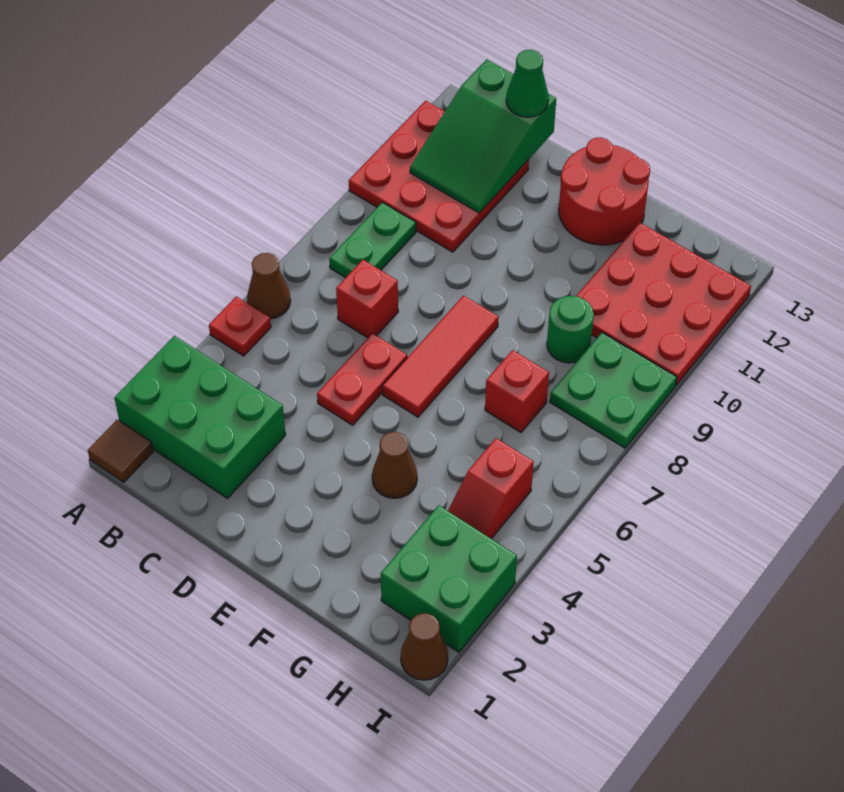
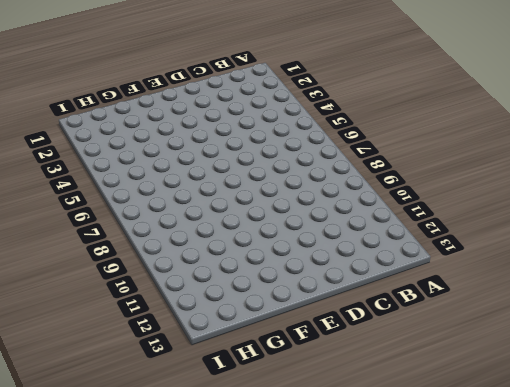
none -> brown tile A1 level 1
none -> green brick A2:C3 level 1
none -> red plate A5 level 1

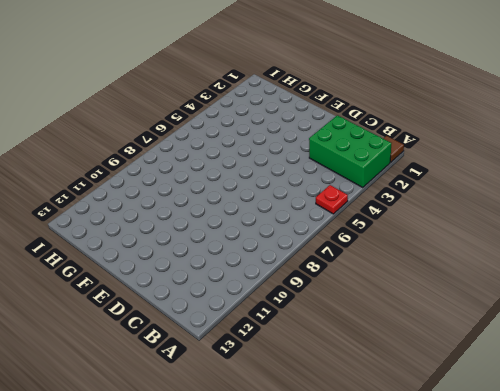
none -> brown cone A6 level 1
none -> red plate A10:C12 level 1
none -> green plate B8:B9 level 1

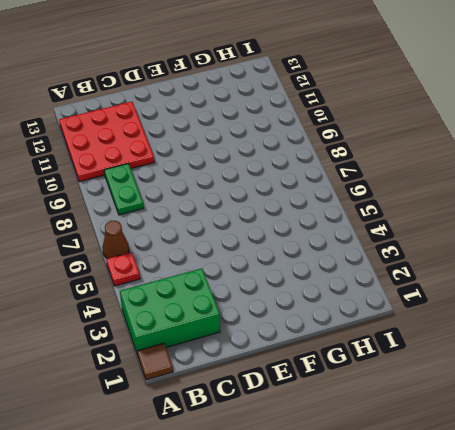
none -> red brick C7 level 1
none -> red plate D5:D6 level 1
none -> red tile E6:E8 level 1

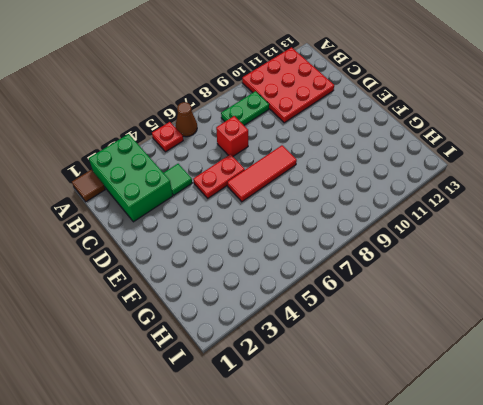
green tile C4 level 1 -> none
none -> red round brick E12:F13 level 1
none -> brown cone F4 level 1
none -> red brick G7 level 1

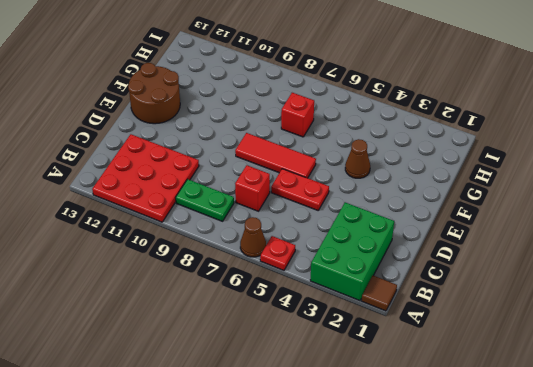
brown round brick E12:F13 level 1 -> red round brick E12:F13 level 1
none -> green round brick G9 level 1
none -> red plate G10:I12 level 1
none -> green brick H2:I3 level 1

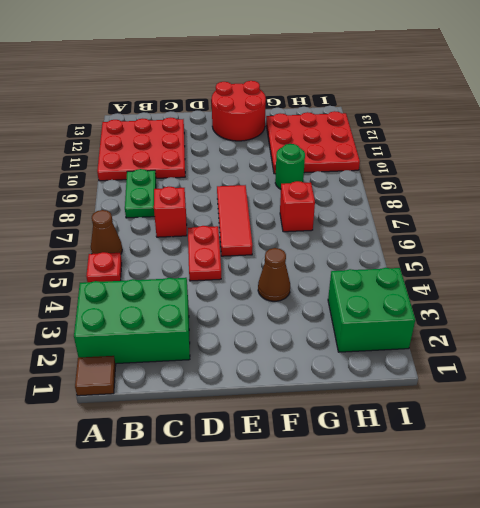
none -> red slope H4:H5 level 1 top 5
none -> green plate H8:I9 level 1
none -> brown cone I1 level 1

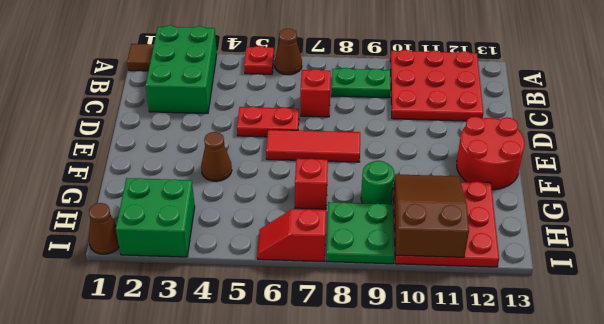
brown slope G10:I11 level 2 top I -> none
red slope I6:I7 level 1 top 7 -> red slope H4:H5 level 1 top 5
none -> green slope B11:C13 level 2 top 13
none -> green cone C13 level 3

